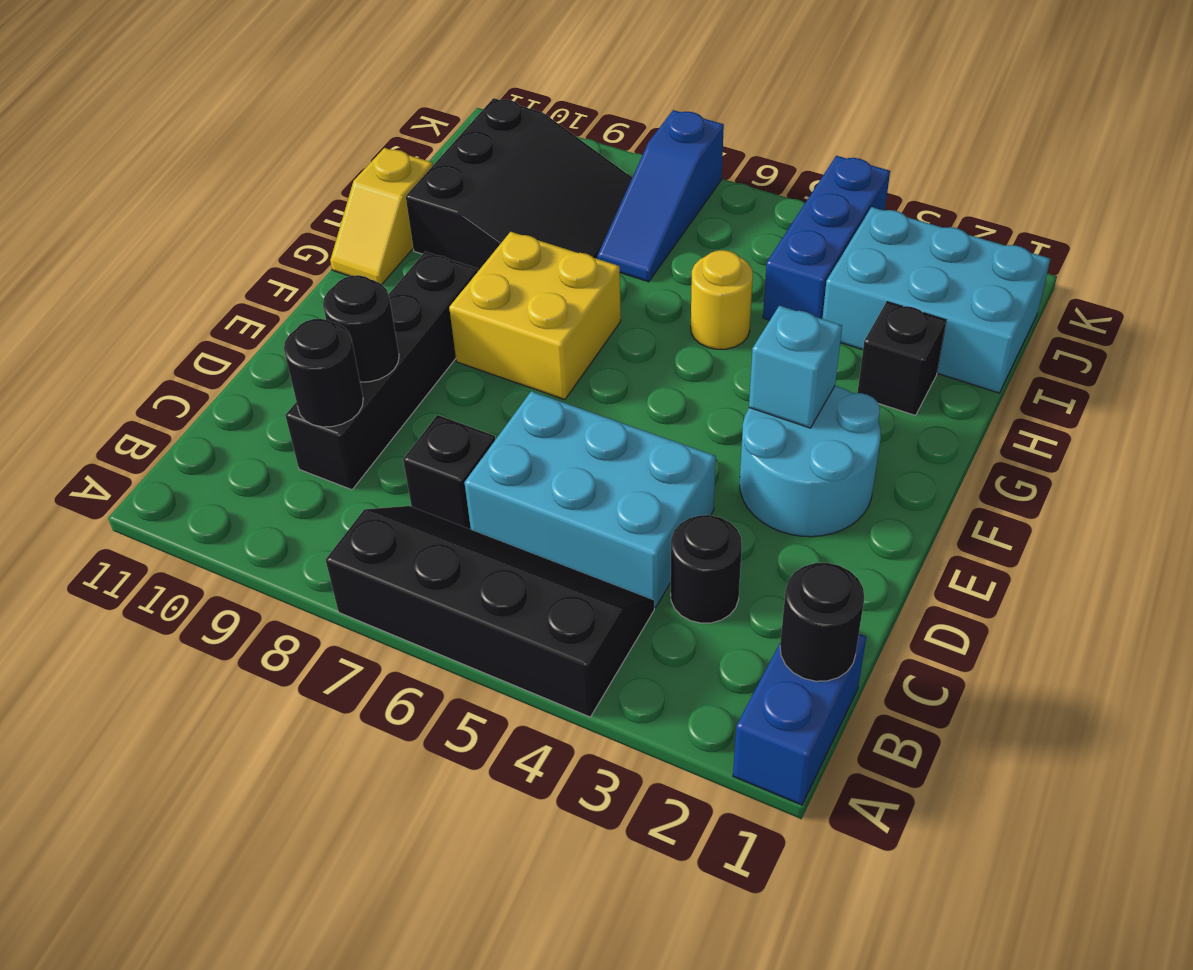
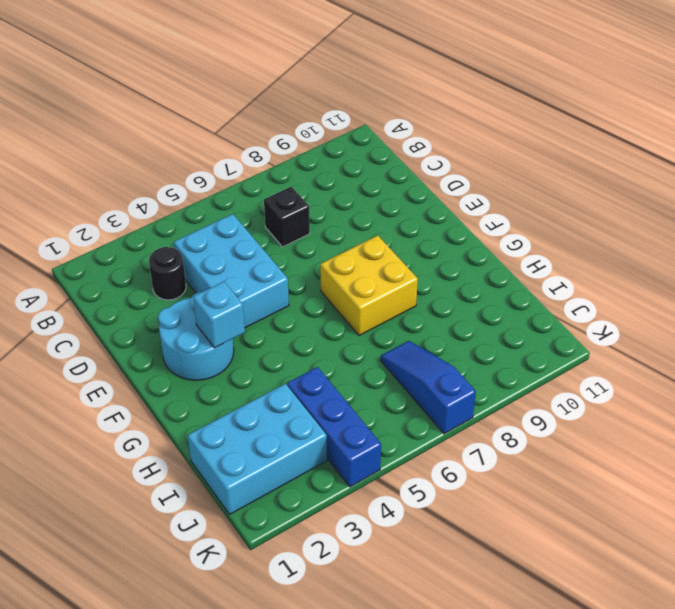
cyan brick C4:E5 level 1 -> cyan brick C4:D6 level 1
none -> blue brick A1:B1 level 1
none -> black slope A4:B7 level 1 top A
none -> black brick C9:F9 level 1

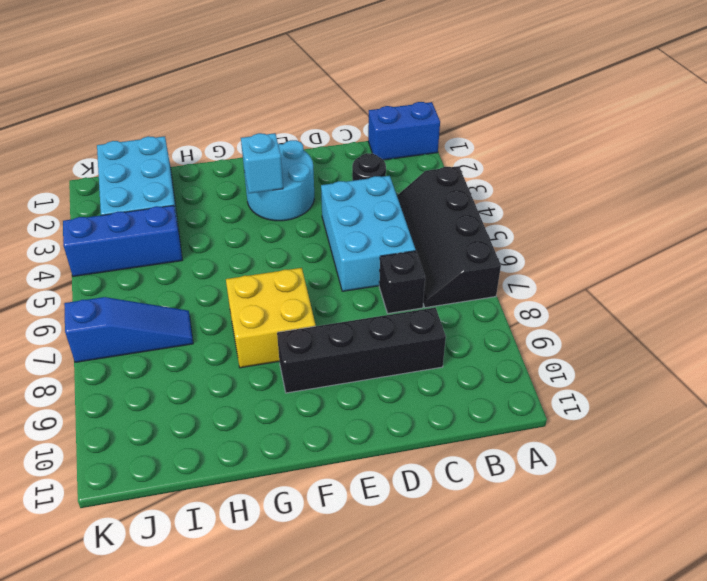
none -> yellow slope G11:H11 level 1 top H
none -> black brick H2 level 1
none -> yellow round brick H5 level 1

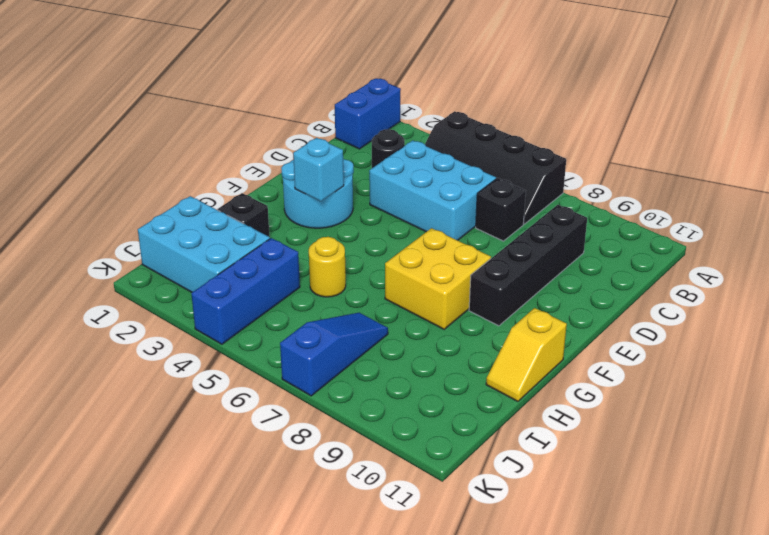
yellow slope G11:H11 level 1 top G -> yellow slope G11:H11 level 1 top H
none -> black slope H8:J10 level 1 top 10
none -> black round brick B1 level 2
none -> black round brick C9 level 2

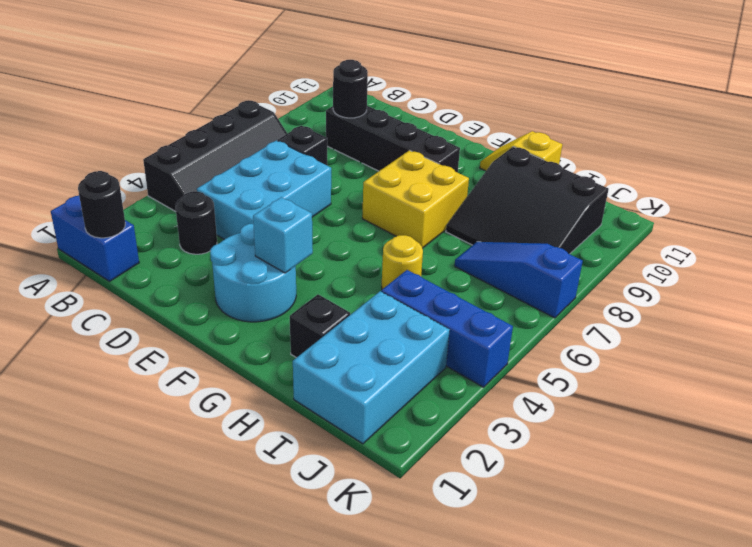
none -> black round brick D9 level 2

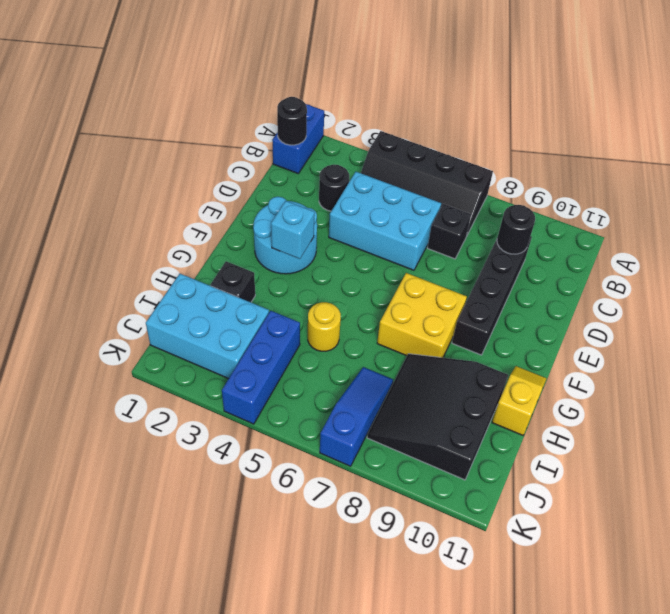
none -> black round brick D9 level 2

